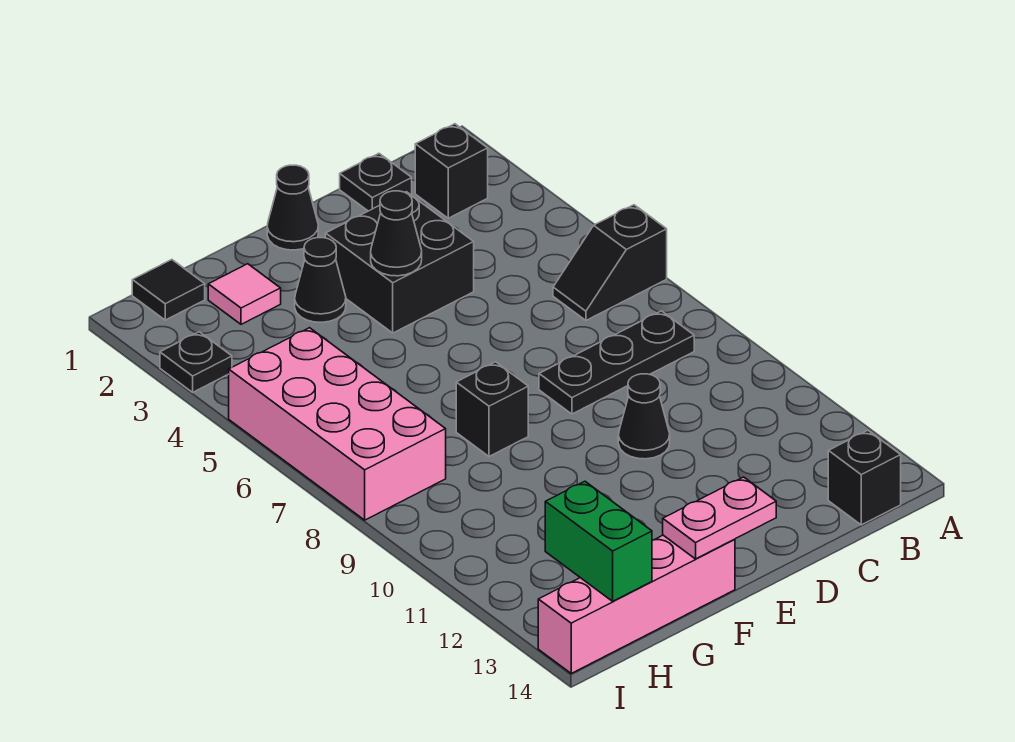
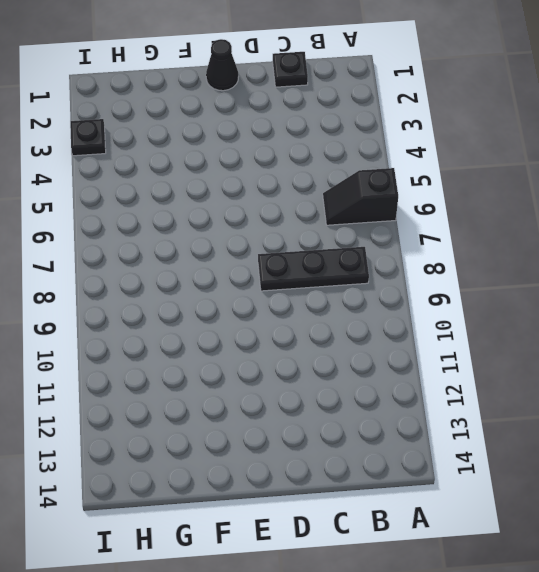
none -> black brick B2 level 1
none -> black brick B14 level 1
none -> black brick D3:E4 level 1

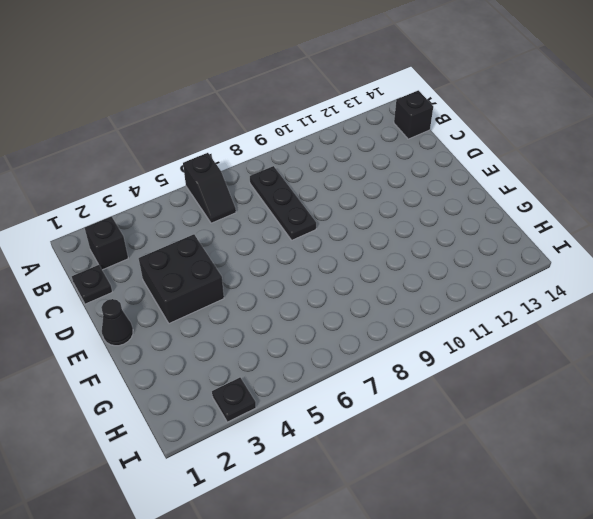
none -> black cone D10 level 1
none -> black cone F3 level 1
none -> black brick F8 level 1

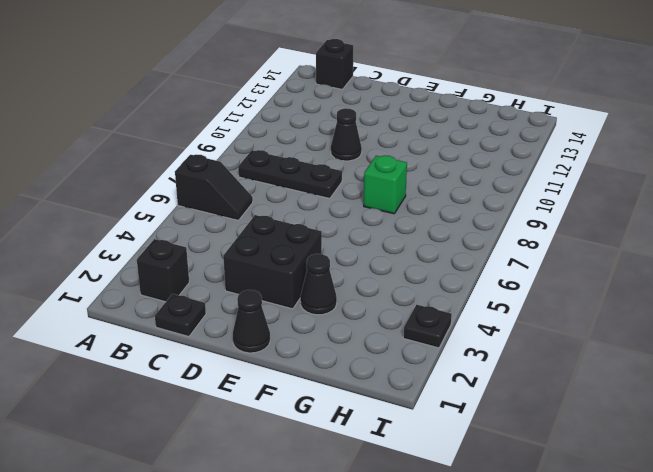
green brick F8 level 1 -> black brick F8 level 1
none -> pink brick F14:I14 level 1
none -> pink tile G2 level 1
none -> black tile H1 level 1

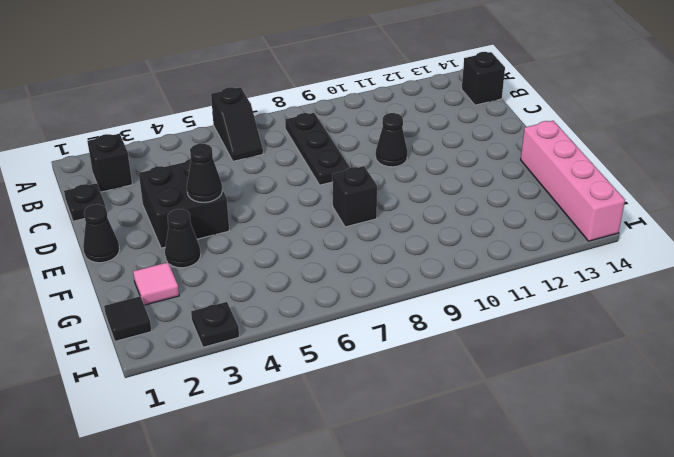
none -> pink brick H5:I8 level 1
none -> pink plate E14:F14 level 2
none -> green brick H13:H14 level 2

